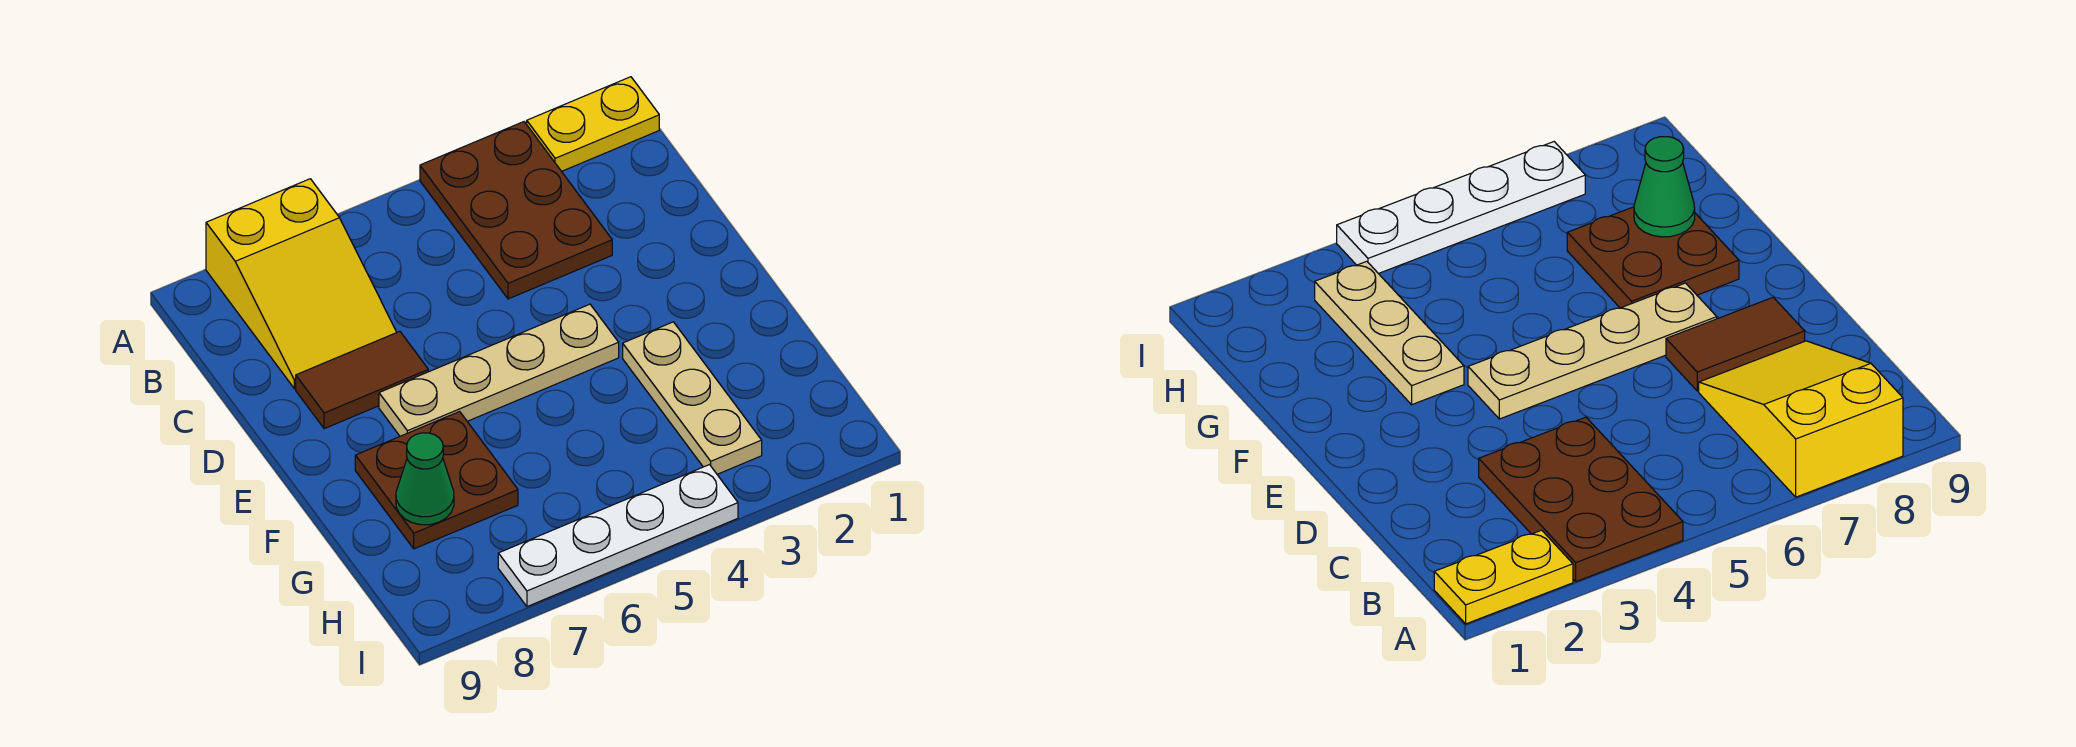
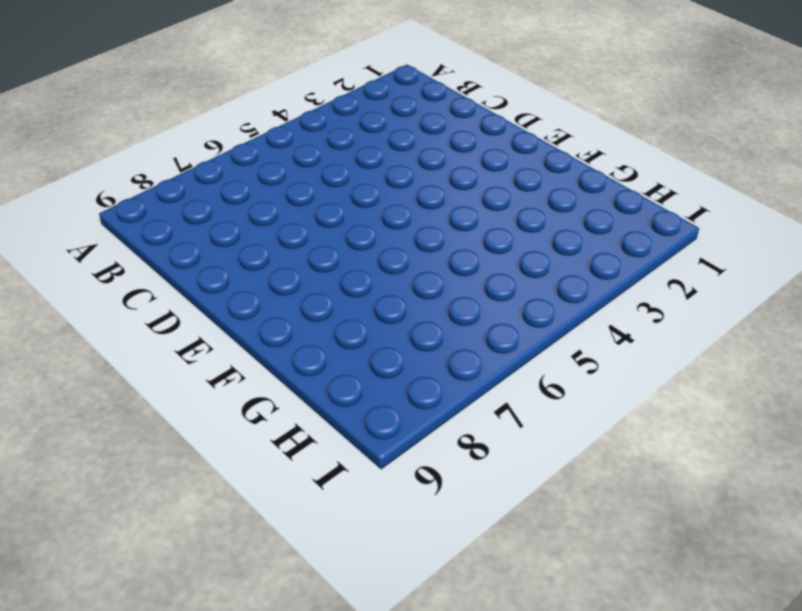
none -> yellow plate A1:A2 level 1
none -> brown plate A3:C4 level 1

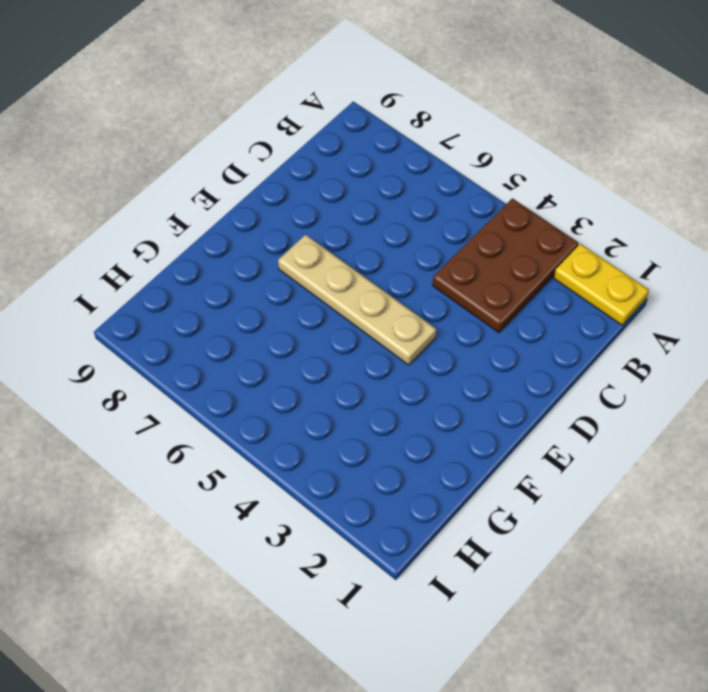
none -> yellow slope A7:C8 level 1 top A
none -> brown tile D7:D8 level 1

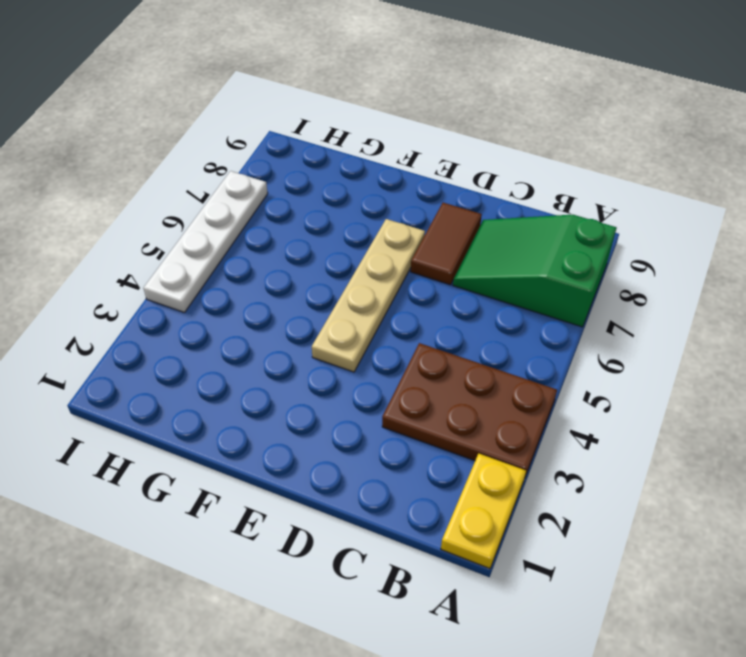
green slope A7:C8 level 1 top A -> yellow slope A7:C8 level 1 top A
none -> tan plate F3:H3 level 1
none -> brown plate F7:G8 level 1

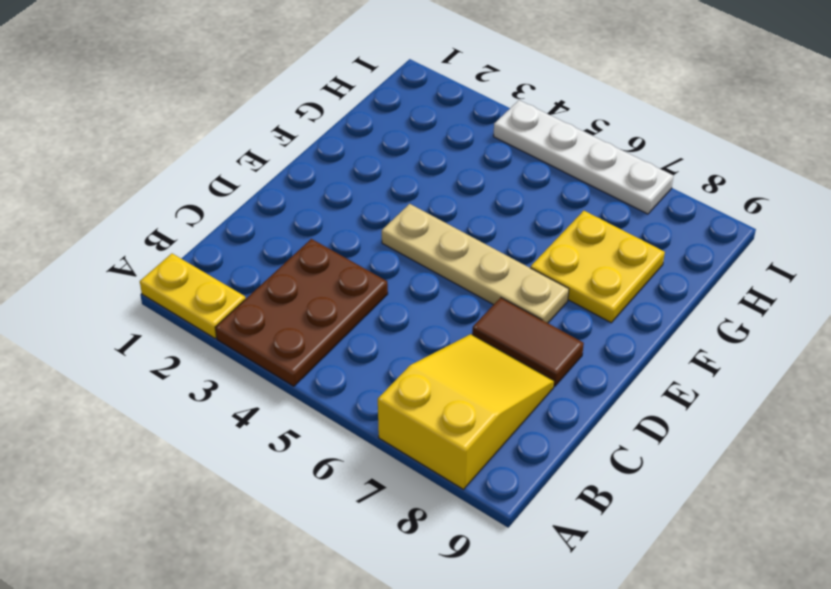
yellow plate F7:G8 level 1 -> brown plate F7:G8 level 1
none -> tan plate F3:H3 level 1
none -> green cone G8 level 2

